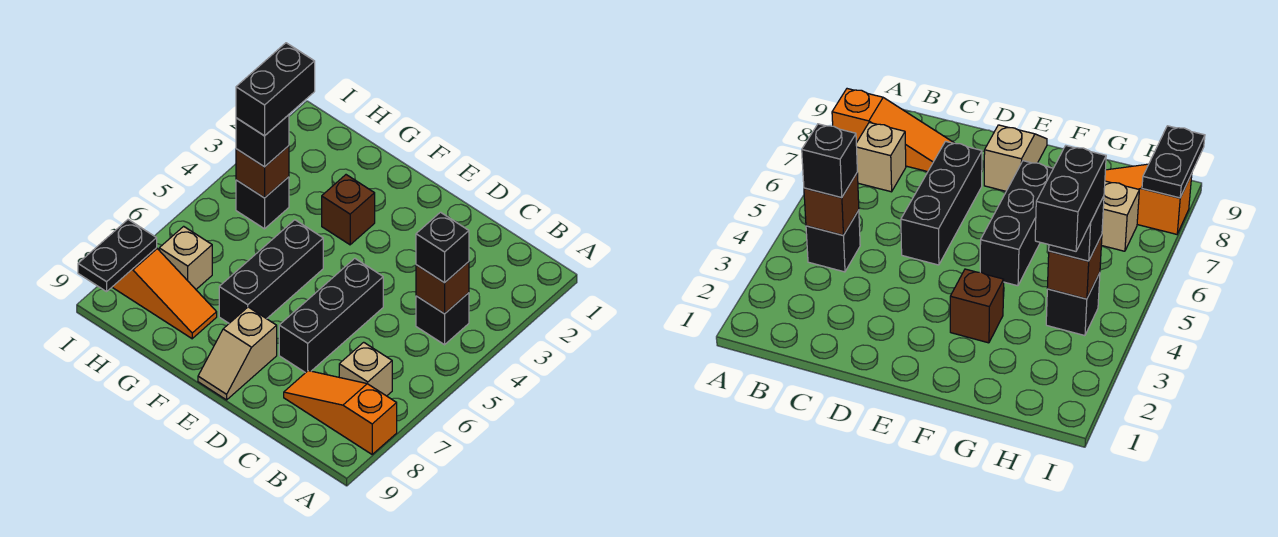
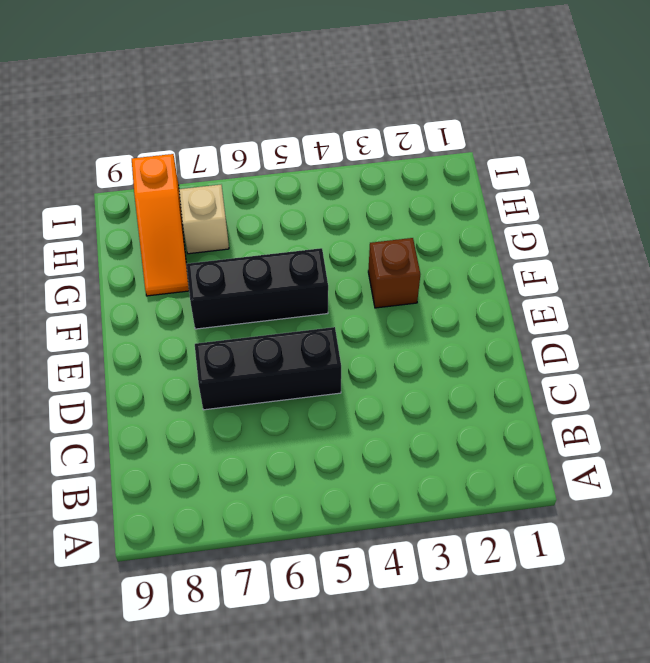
none -> orange slope A8:C8 level 1 top A
none -> black brick B4 level 1
none -> tan brick B7 level 1

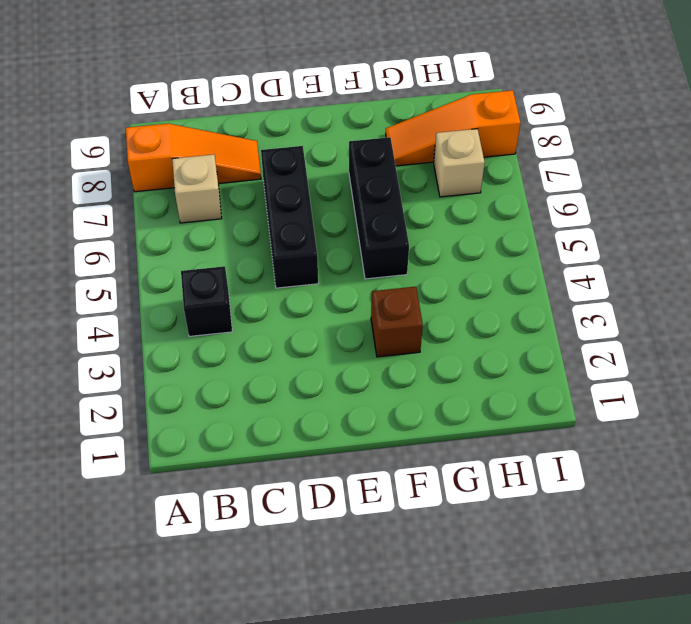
none -> tan slope E8:E9 level 1 top 8
none -> black brick H4 level 1
none -> brown brick B4 level 2

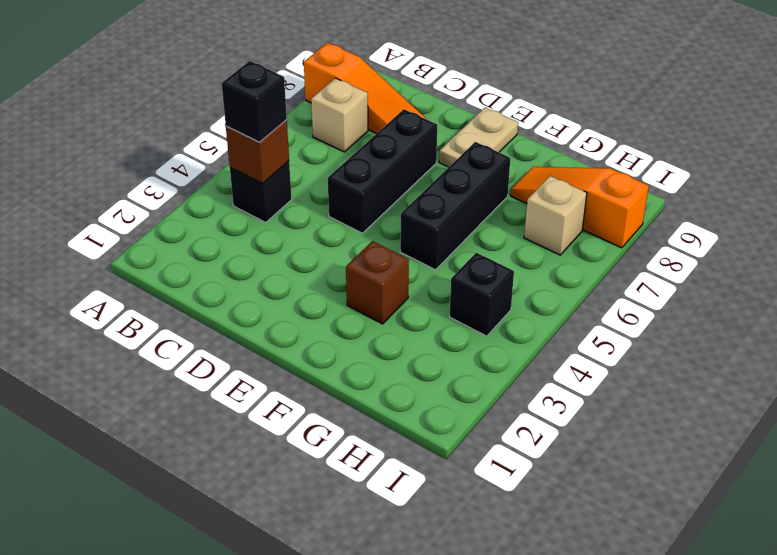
tan plate E8:E9 level 1 -> tan slope E8:E9 level 1 top 8
none -> brown brick H4 level 2
none -> black plate I8:I9 level 2
none -> black brick H4 level 3

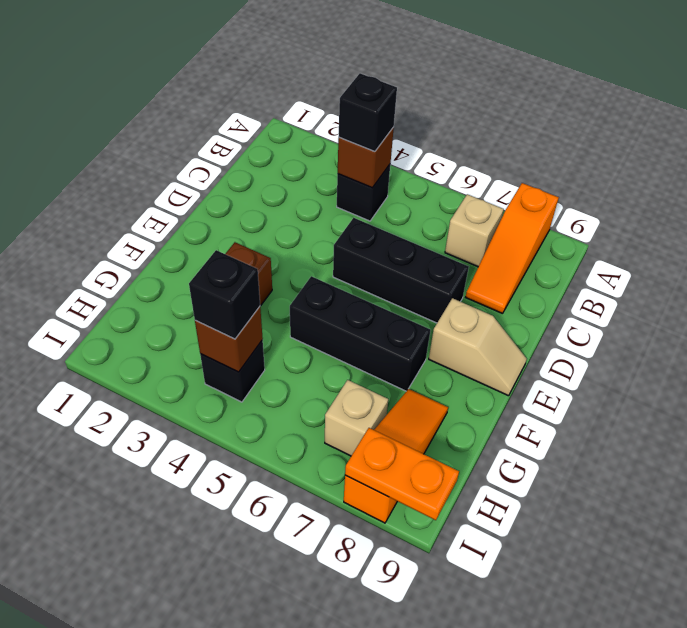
orange plate I8:I9 level 2 -> black plate I8:I9 level 2
none -> black brick H3:H4 level 4

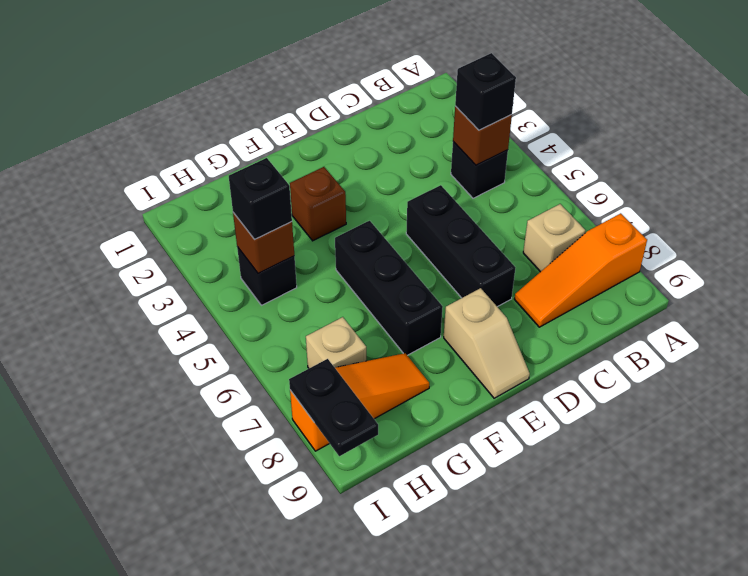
none -> black brick H3:H4 level 4

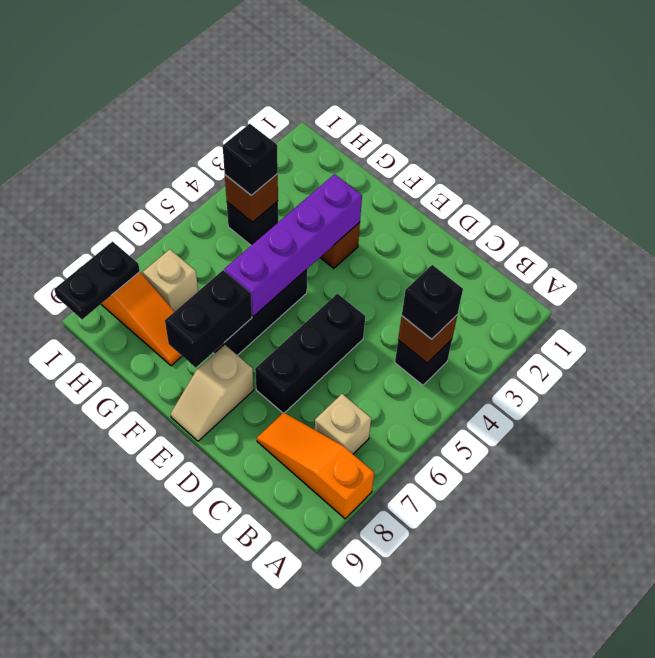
purple brick F3:F6 level 2 -> none
black brick F7:F8 level 2 -> black brick H3:H4 level 4

